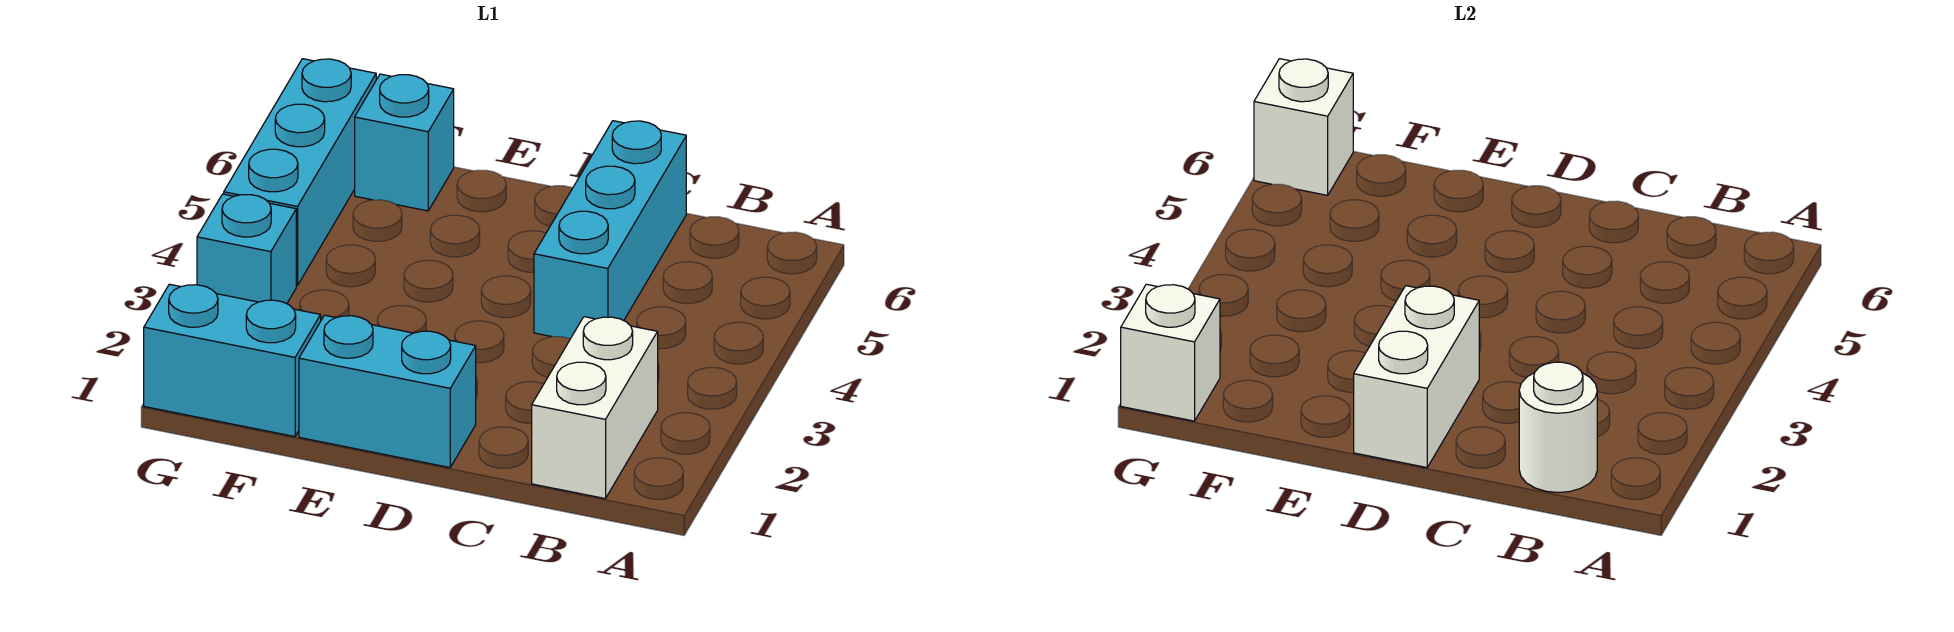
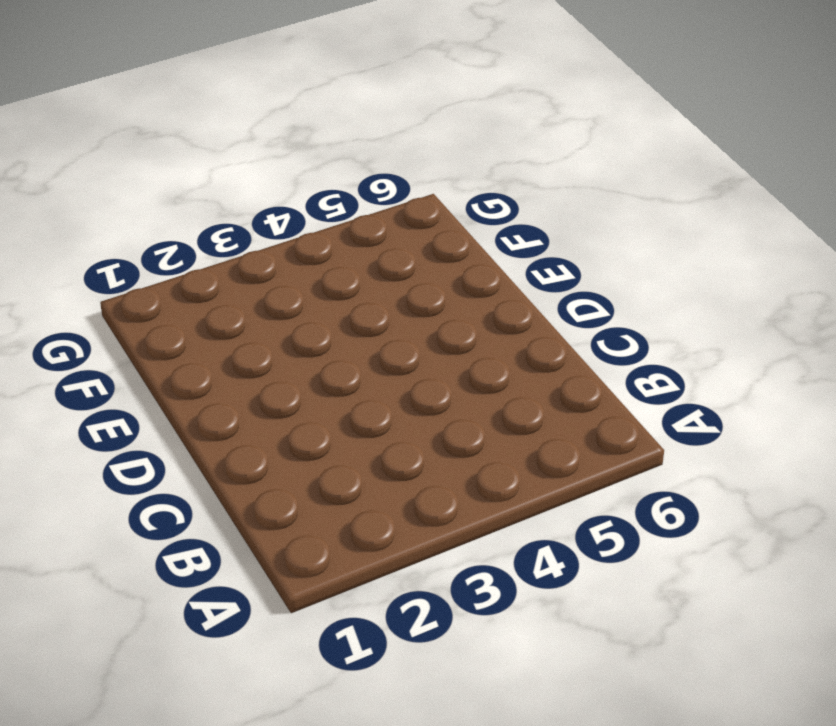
none -> white brick B1:B2 level 1
none -> cyan brick C4:C6 level 1

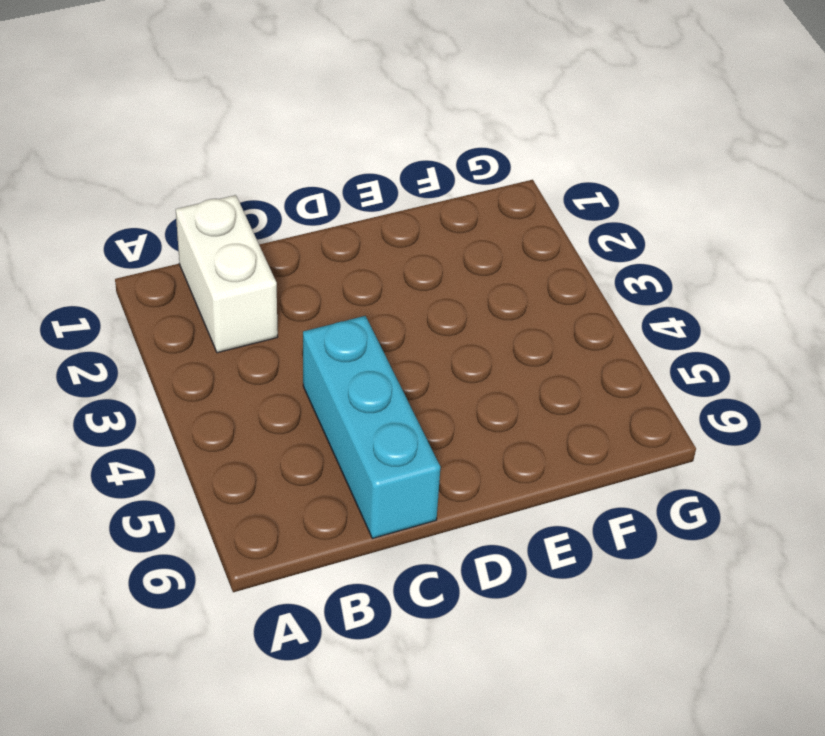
none -> cyan brick D1:E1 level 1
none -> cyan brick F1:G1 level 1

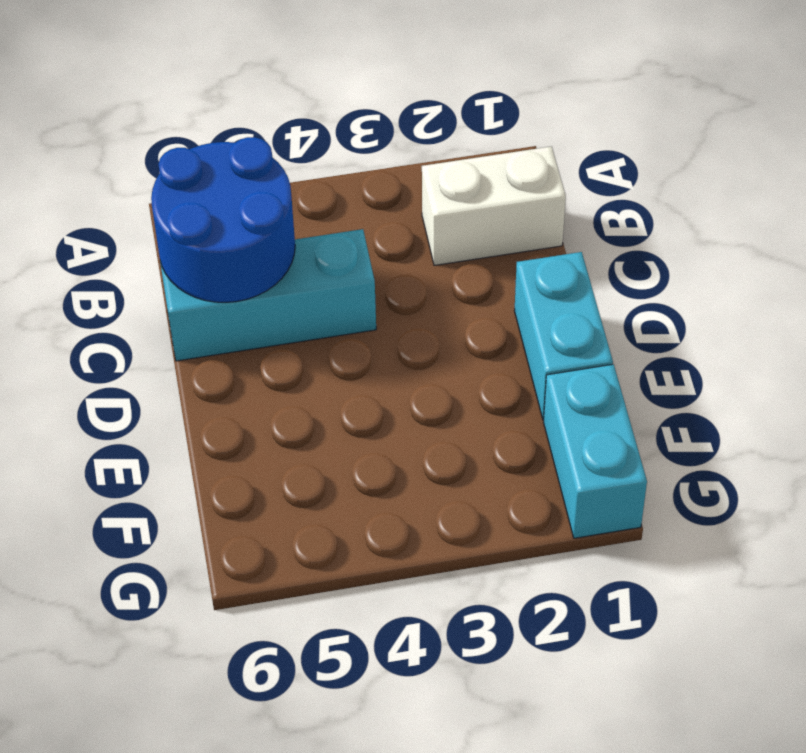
blue round brick B5:C6 level 2 -> none
none -> cyan brick F6 level 1
none -> cyan brick G3 level 1

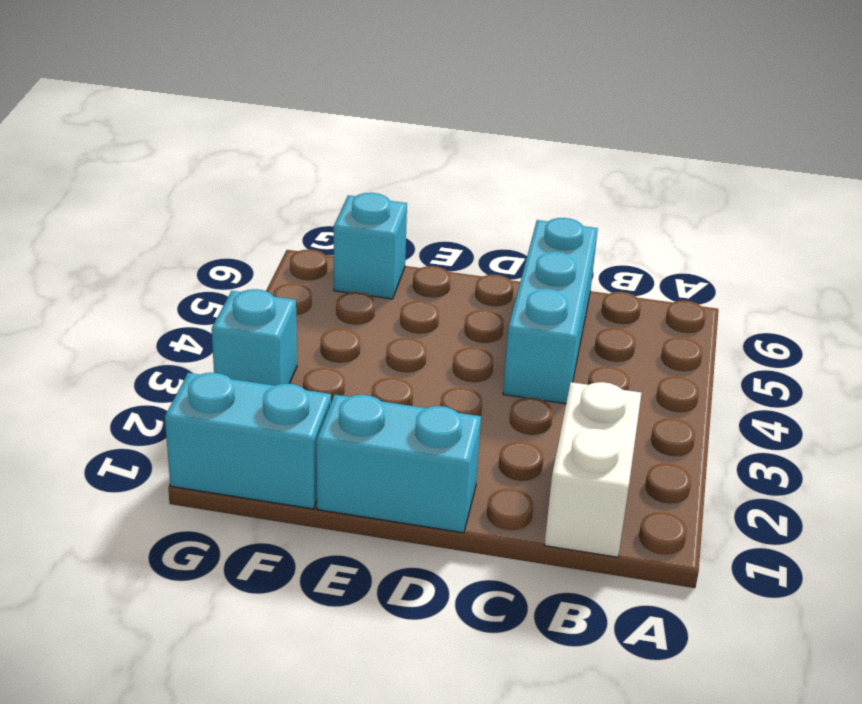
none -> cyan brick G4:G6 level 1
none -> white round brick B1 level 2

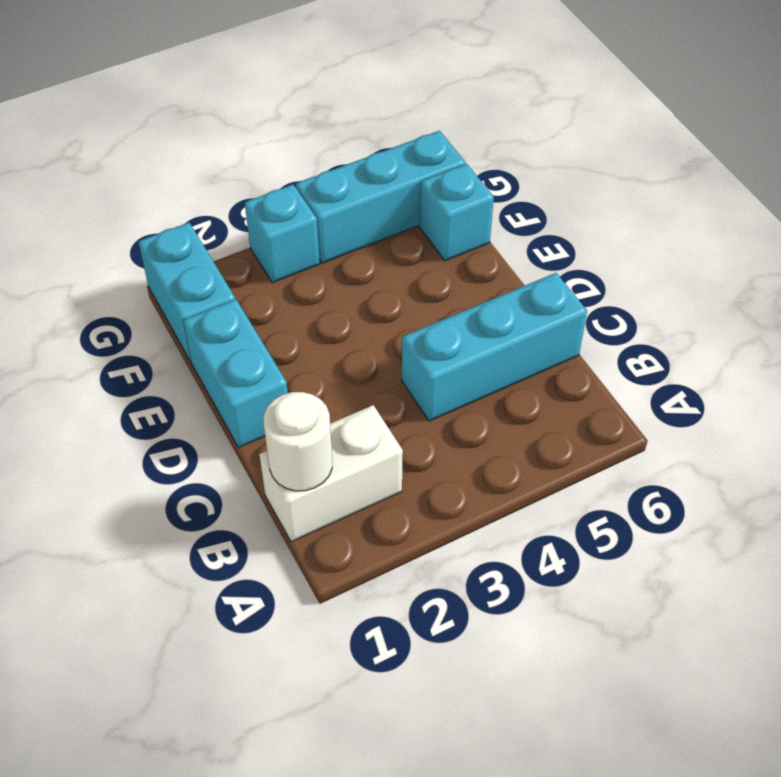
none -> white brick D1:D2 level 2
none -> white brick G1 level 2

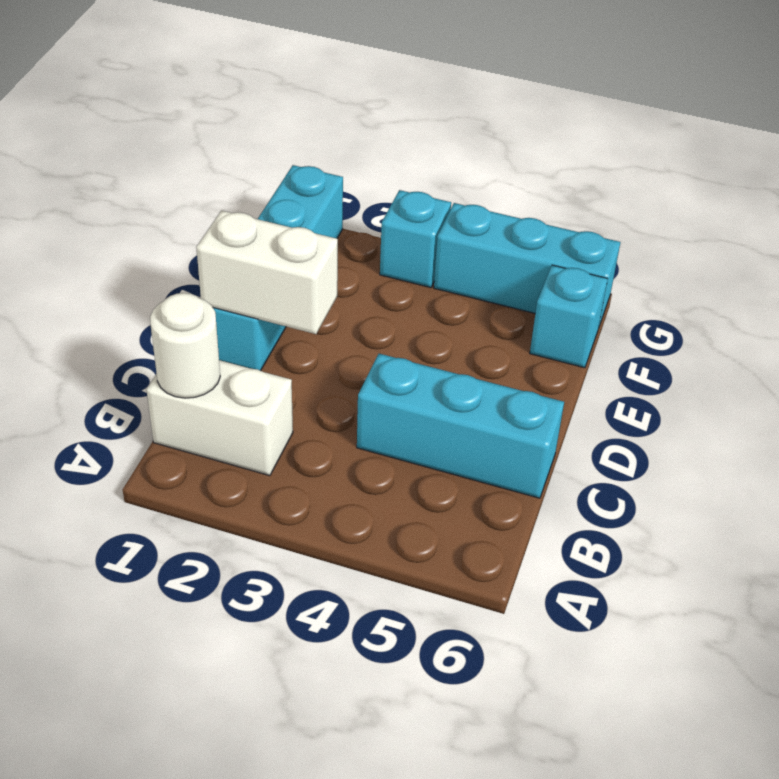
none -> white brick G1 level 2
none -> white brick G6 level 2

